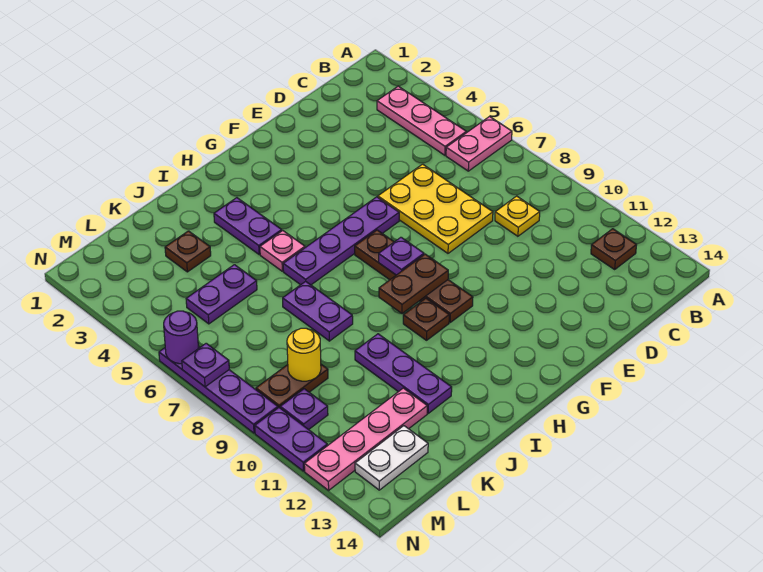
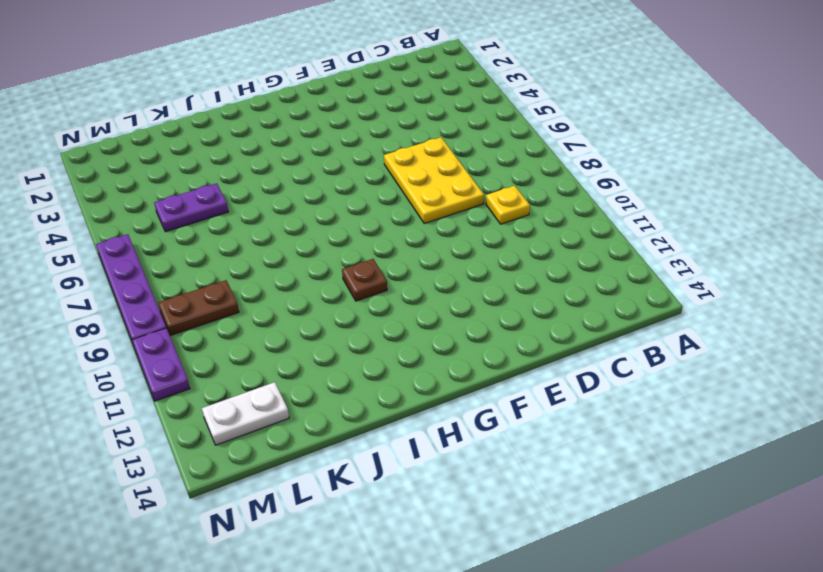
none -> pink plate A6:B6 level 1
none -> pink plate B3:B5 level 1
none -> brown plate B12 level 1

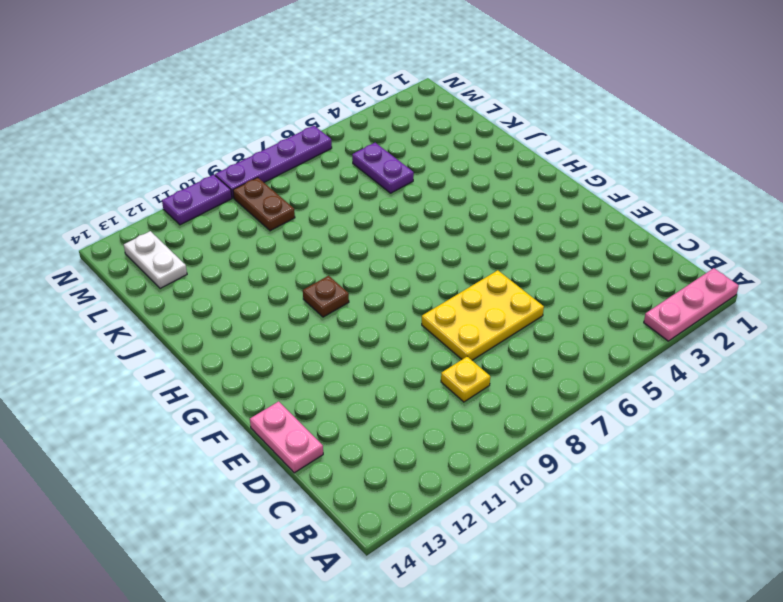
pink plate A1:A3 level 1 -> pink plate B3:B5 level 1
pink plate D14:E14 level 1 -> pink plate A6:B6 level 1
none -> brown plate B12 level 1
none -> purple plate F6:I6 level 1
none -> brown plate G7:G10 level 1

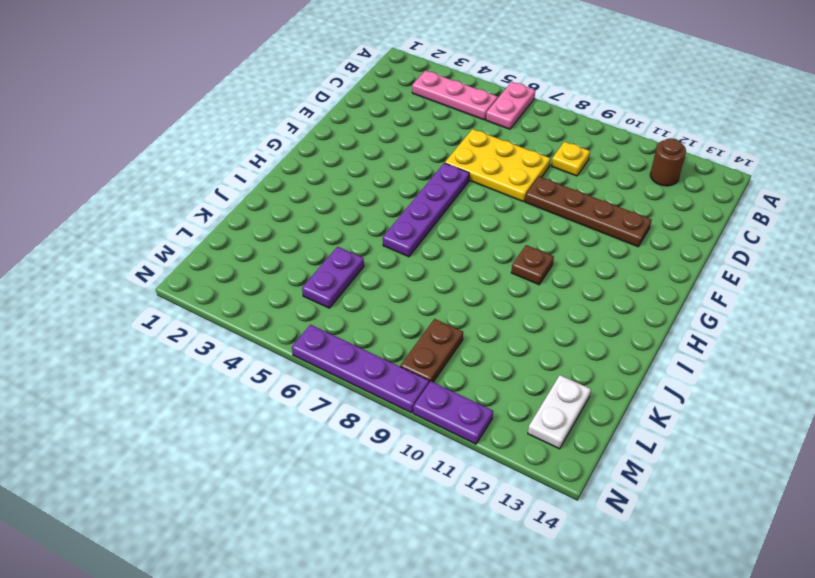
brown round brick B12 level 1 -> brown plate B12 level 1
brown plate E9:E12 level 1 -> brown plate G7:G10 level 1
none -> purple plate I3:I4 level 1
none -> pink plate I5 level 1
none -> purple plate J7:J8 level 1

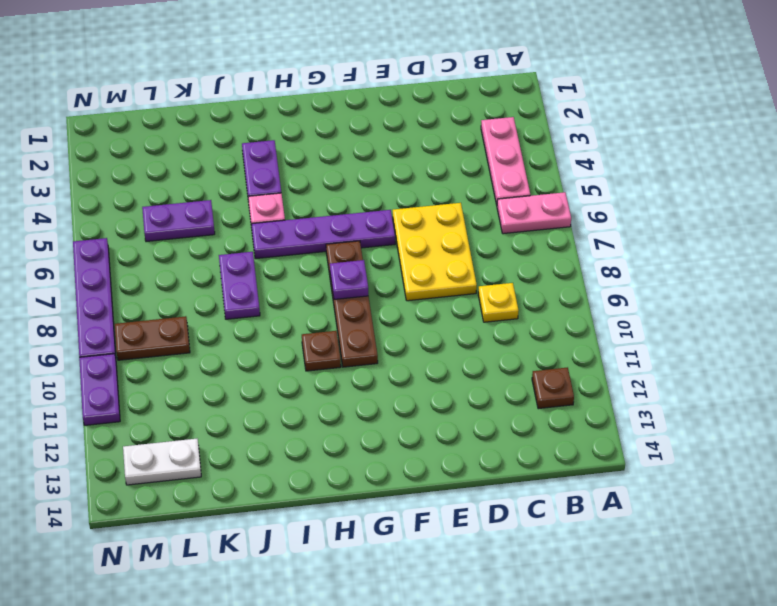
none -> purple plate J10:J12 level 1
none -> brown plate K3 level 1
none -> pink plate K12:N12 level 1

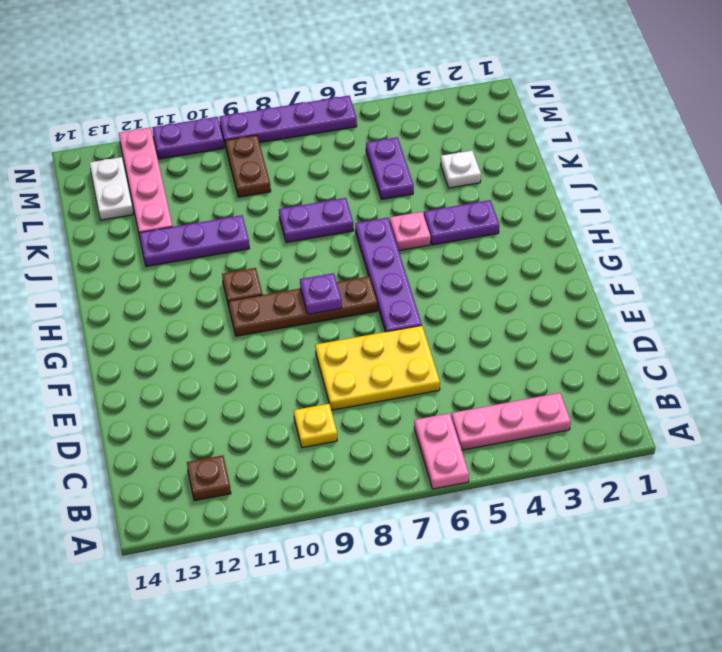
white plate K3 level 1 -> brown plate K3 level 1
none -> purple plate M10 level 1
none -> brown plate G9:H9 level 2
none -> yellow round brick L9 level 2

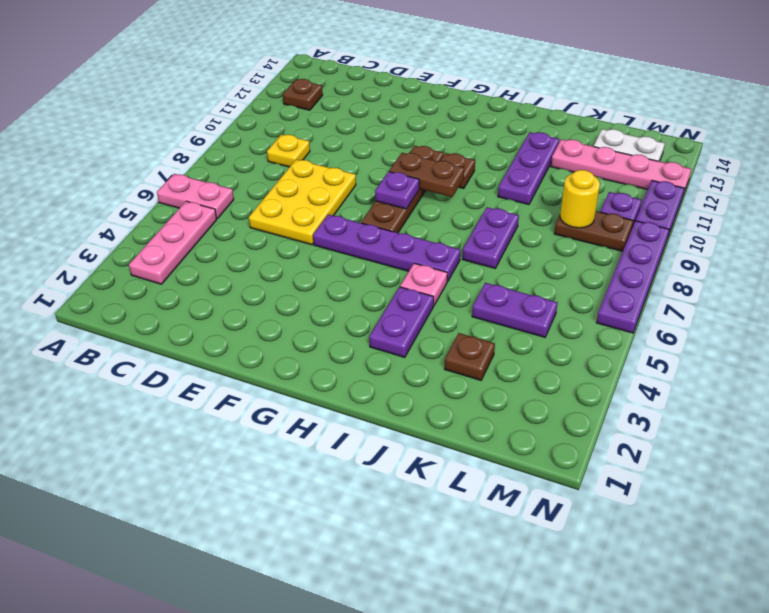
none -> purple round brick N6 level 2
none -> purple plate N7 level 2

